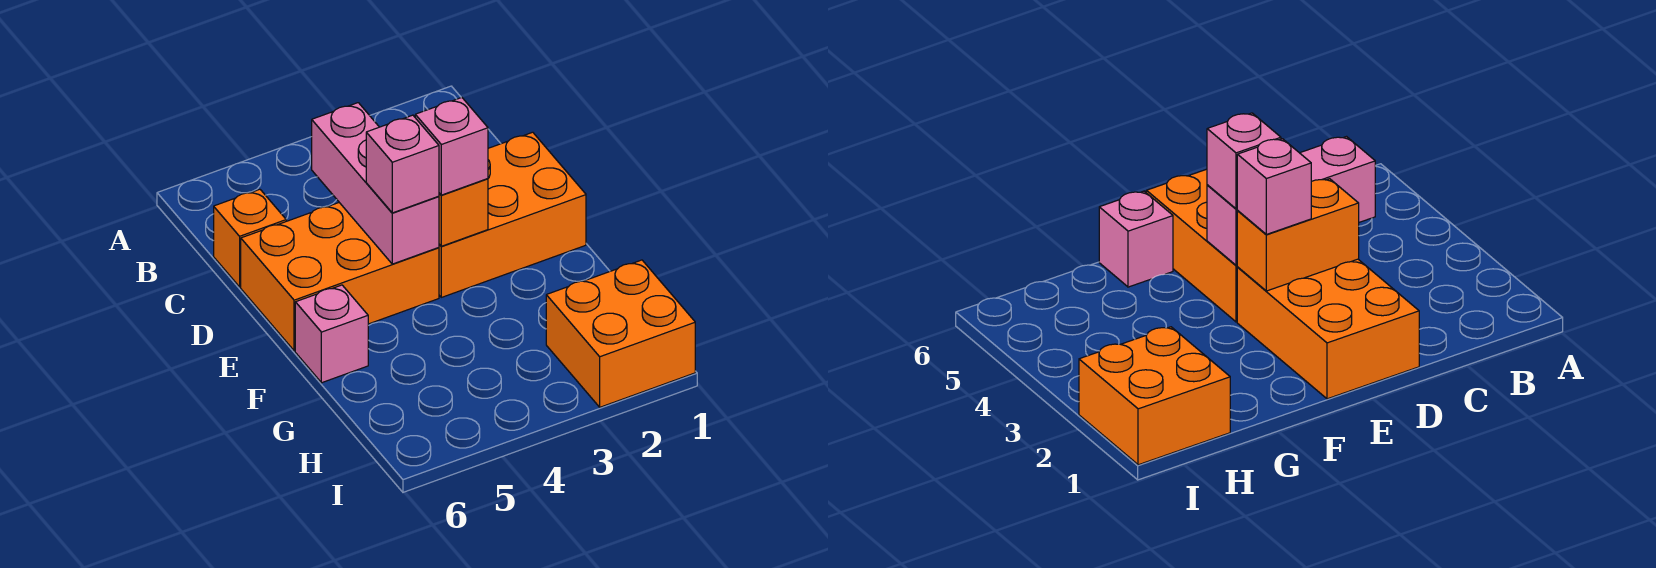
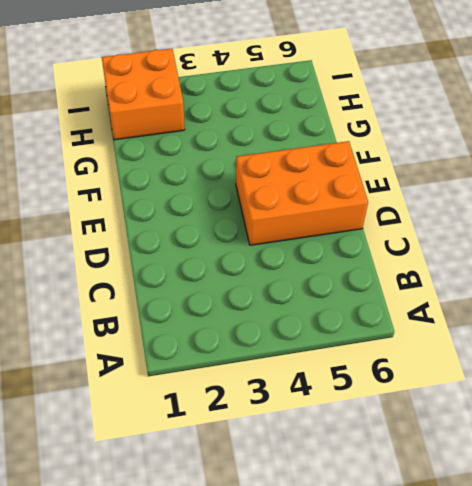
none -> orange brick C6 level 1
none -> orange brick D1:E3 level 1

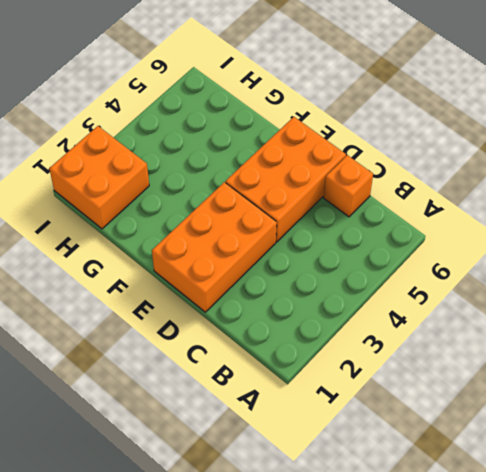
none -> pink brick F6 level 1
none -> pink brick C4:E4 level 2

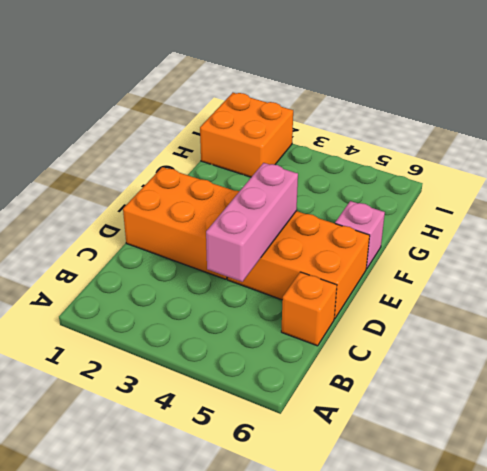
none -> orange brick D3:E3 level 2
none -> pink brick E3 level 3

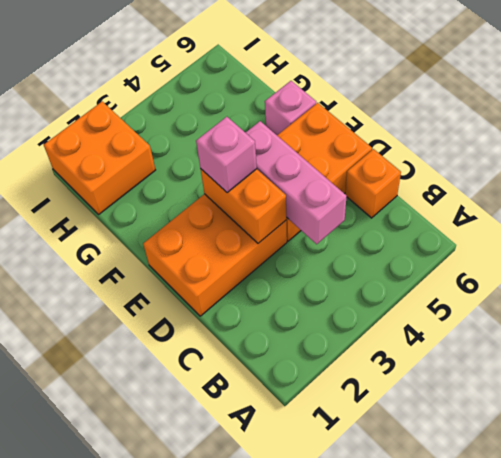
none -> pink brick E4 level 3

